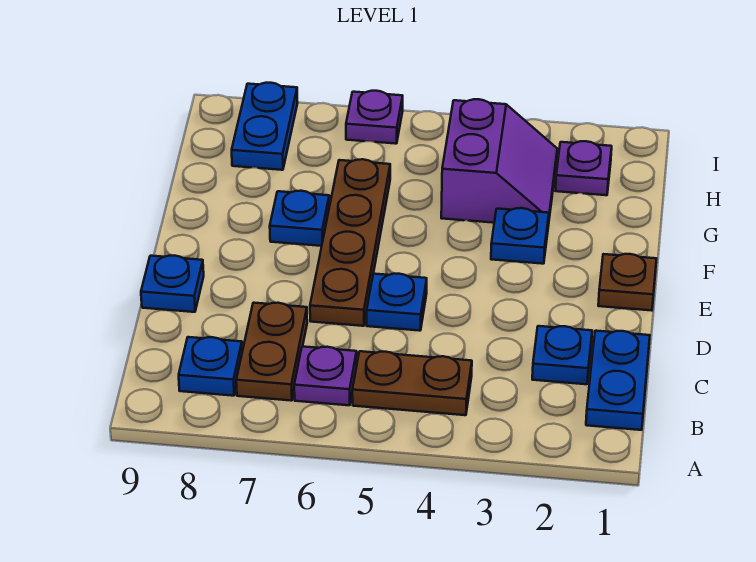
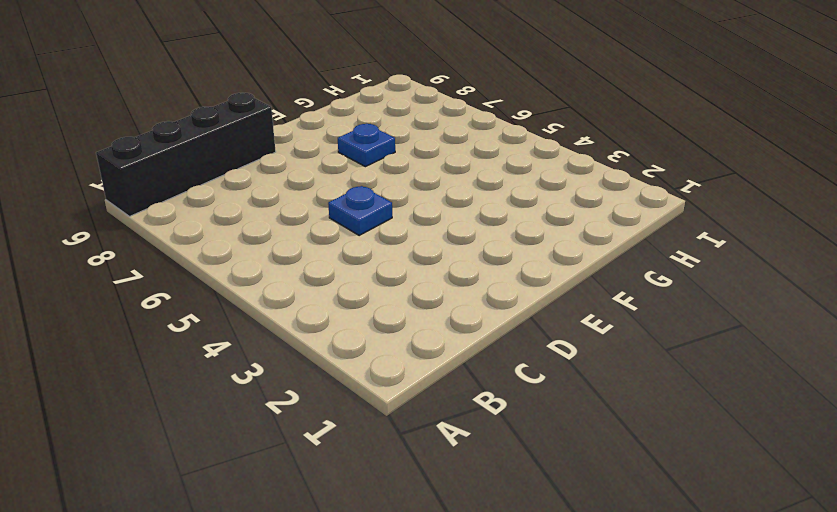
black brick A9:D9 level 1 -> blue plate D9 level 1
none -> blue plate B1:C1 level 1
none -> brown plate B4:B5 level 1
none -> purple plate B6 level 1

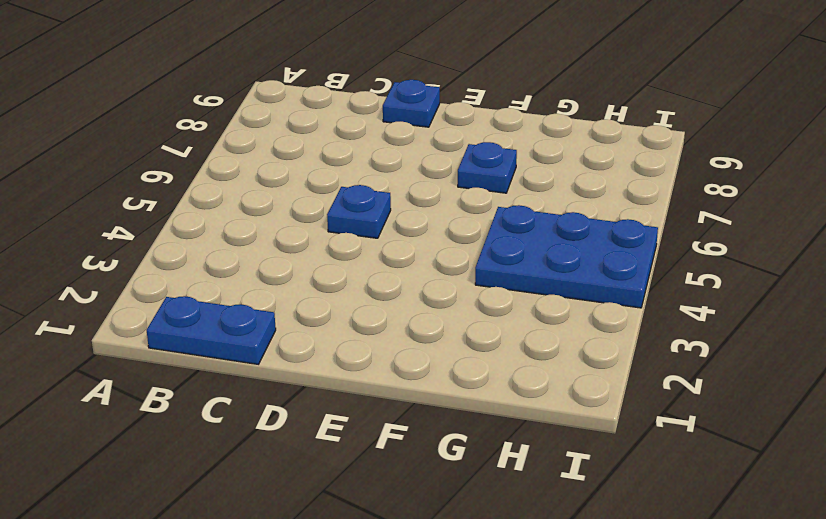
blue plate G4:I5 level 1 -> purple slope G3:H4 level 1 top 4
none -> brown plate B4:B5 level 1
none -> purple plate B6 level 1
none -> brown plate B7:C7 level 1

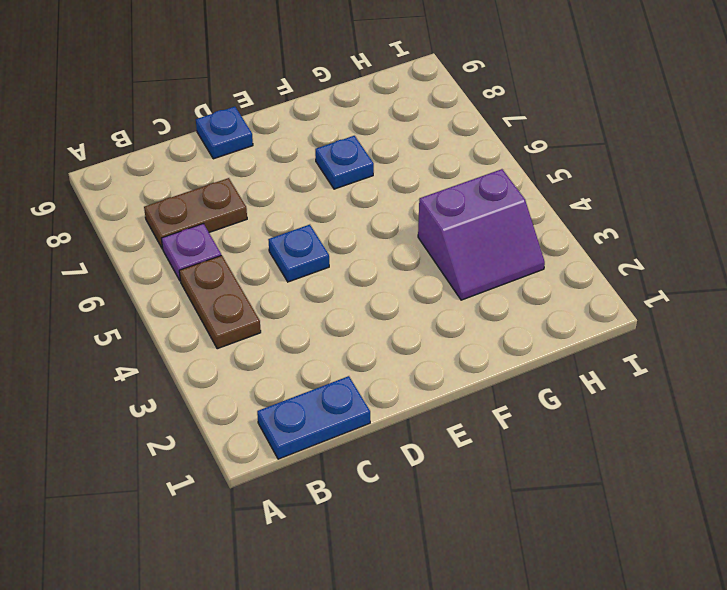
none -> blue plate B8 level 1
none -> blue plate C2 level 1
none -> brown plate D6:G6 level 1

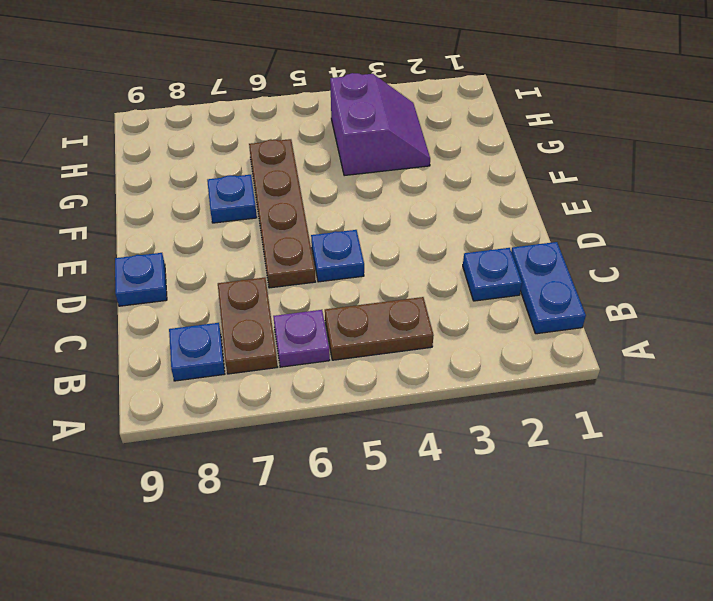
none -> brown plate E1 level 1
none -> blue plate F3 level 1
none -> purple plate H2 level 1

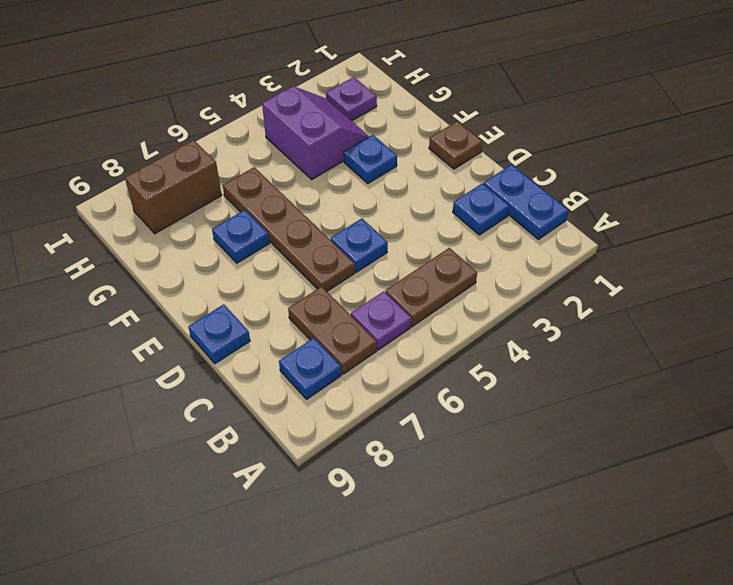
brown brick H7:H8 level 1 -> blue plate H8:I8 level 1
none -> purple plate I6 level 1

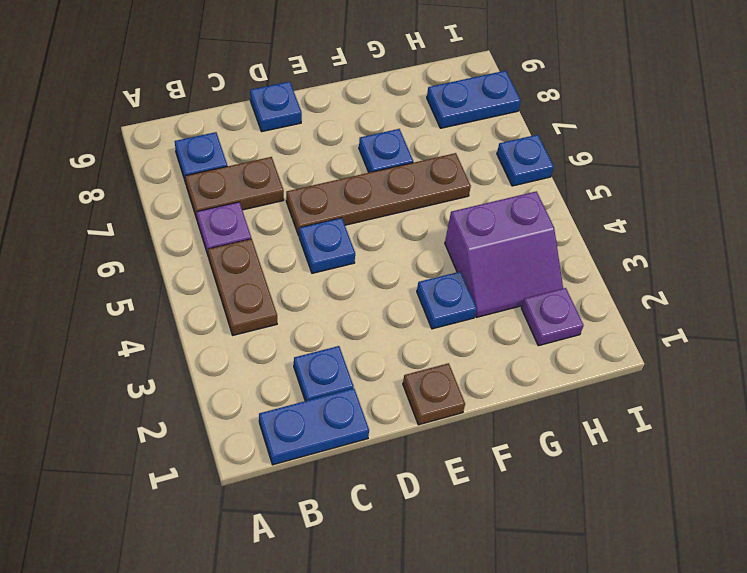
blue plate I6 level 1 -> purple plate I6 level 1

